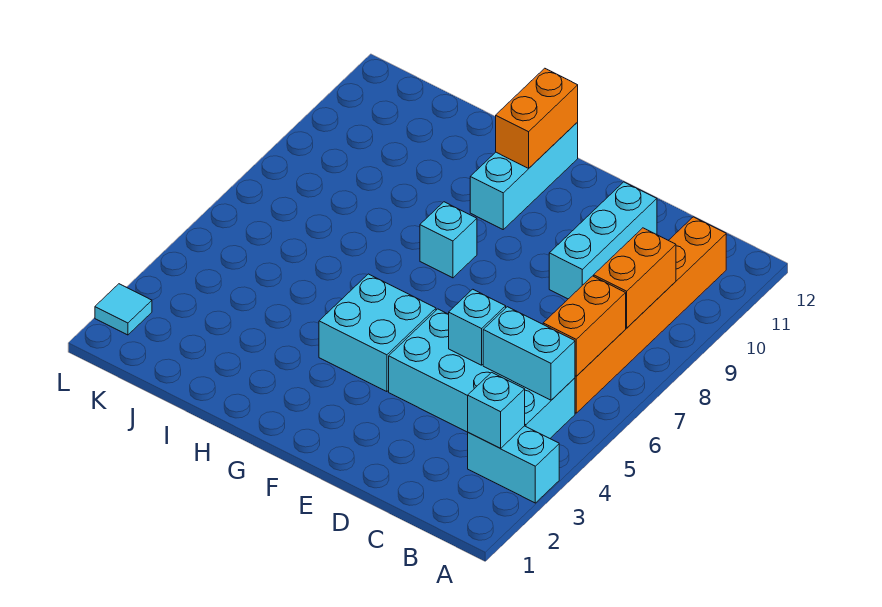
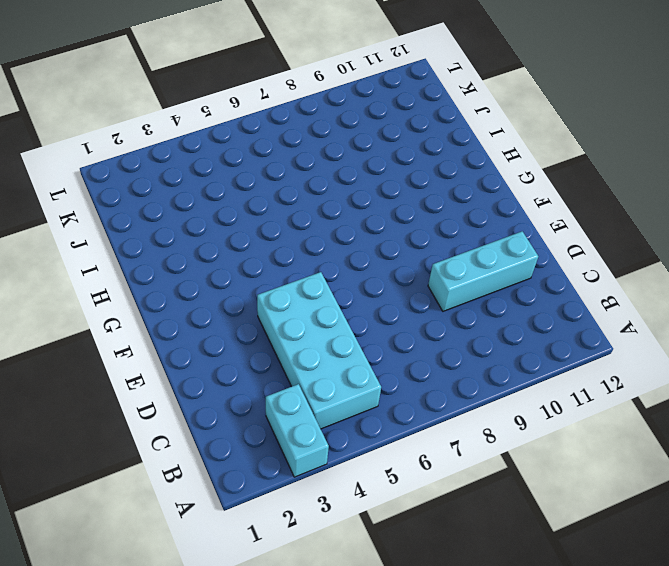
none -> orange brick B6:B11 level 1
none -> cyan brick F4:G5 level 1
none -> cyan brick G8 level 1

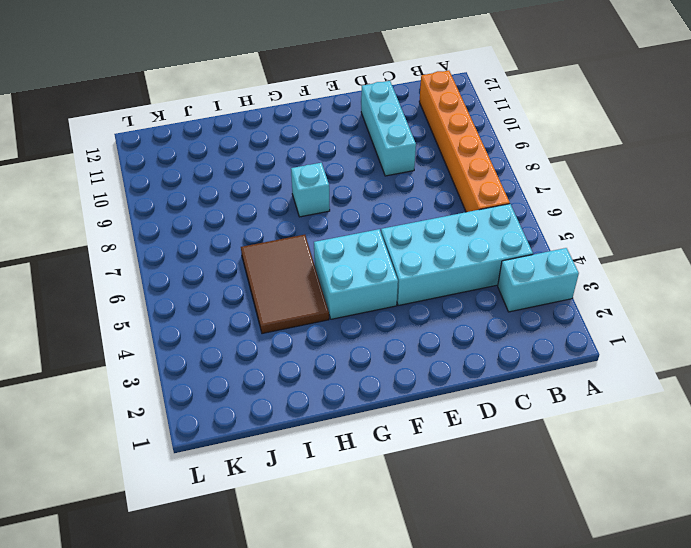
brown tile H4:I6 level 1 -> none
none -> cyan brick G10:G12 level 1
none -> cyan tile L2 level 1
none -> cyan brick B3 level 2

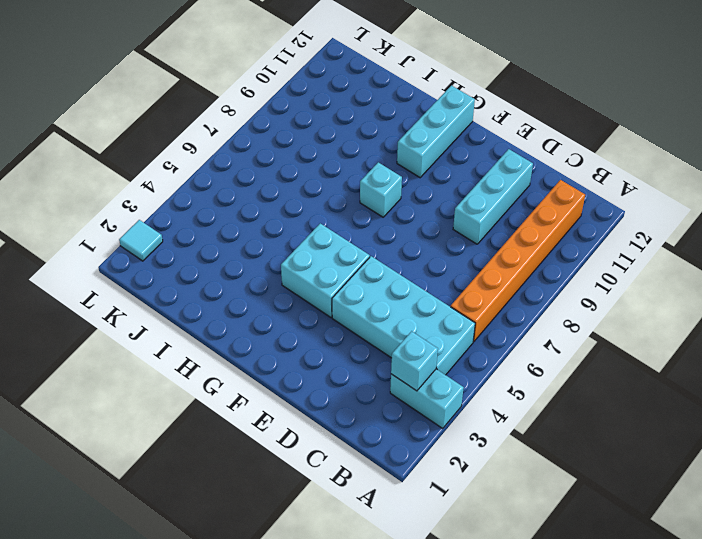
none -> cyan brick B5:C5 level 2
none -> orange brick B6:B7 level 2
none -> orange brick B8:B9 level 2

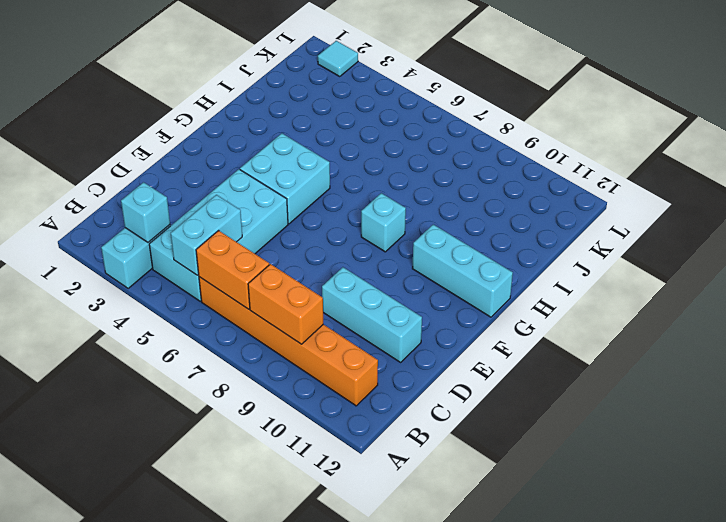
none -> cyan brick D5 level 2
none -> orange brick G11:G12 level 2

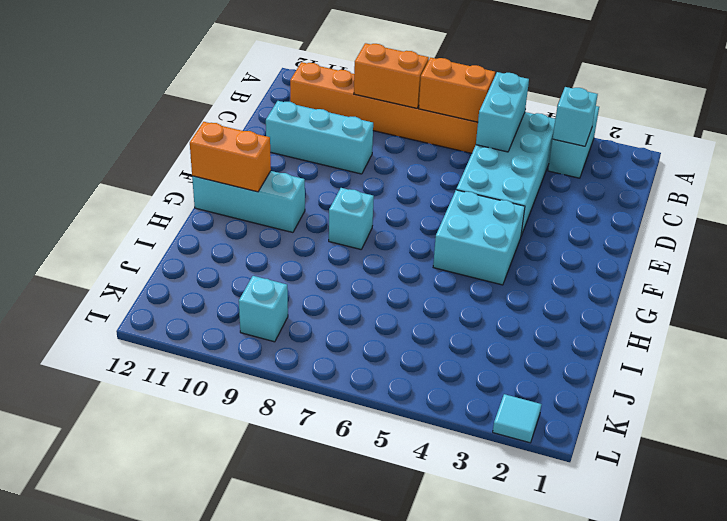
cyan brick K9 level 1 -> cyan brick D5 level 2

